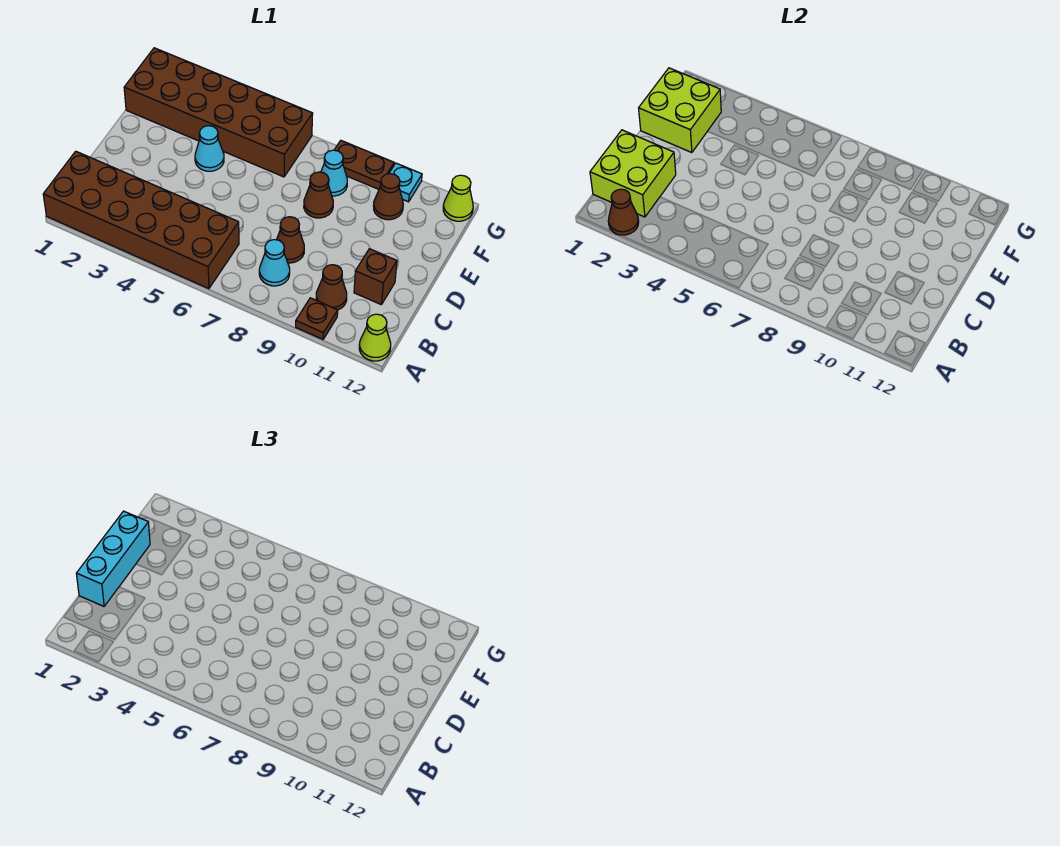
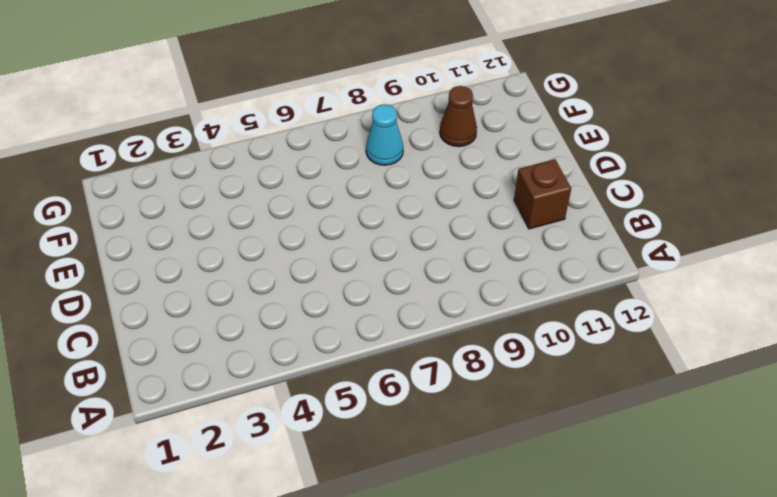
none -> brown brick A1:B6 level 1
none -> brown plate A10 level 1
none -> lime cone A12 level 1

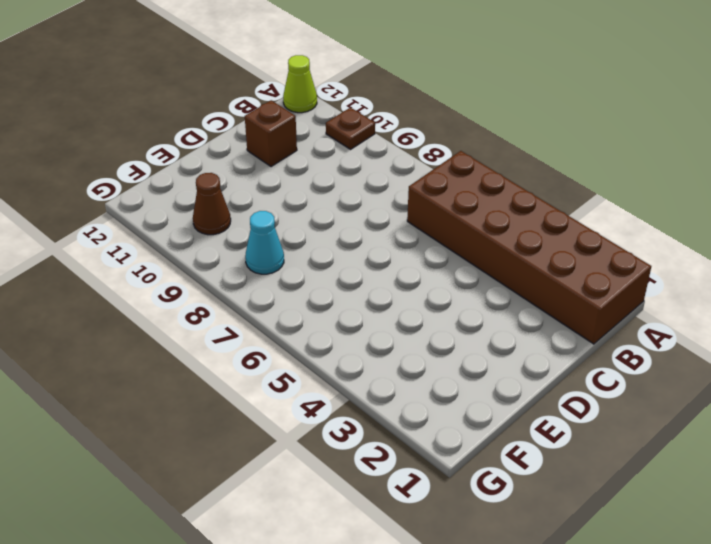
none -> cyan cone B8 level 1
none -> brown cone B10 level 1
none -> brown cone C8 level 1

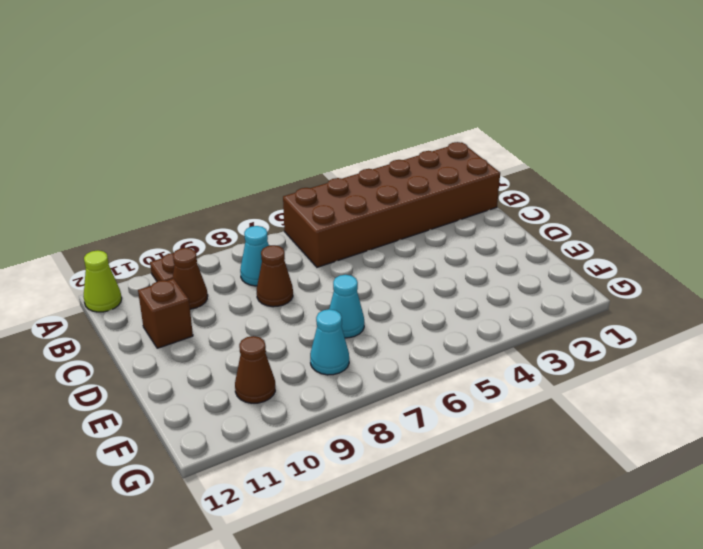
cyan cone E7 level 1 -> cyan cone E4 level 1
none -> brown cone E8 level 1
none -> brown brick F1:G6 level 1
none -> brown plate G8:G9 level 1

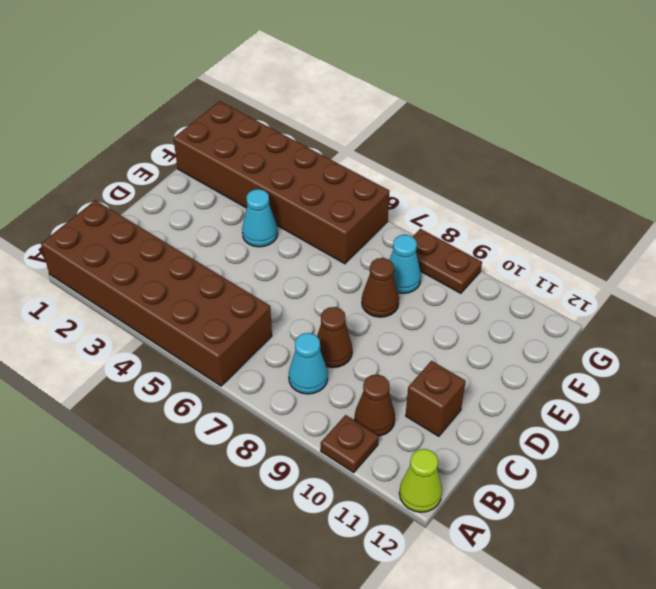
none -> brown cone F10 level 1
none -> cyan plate G10 level 1
none -> lime cone G12 level 1

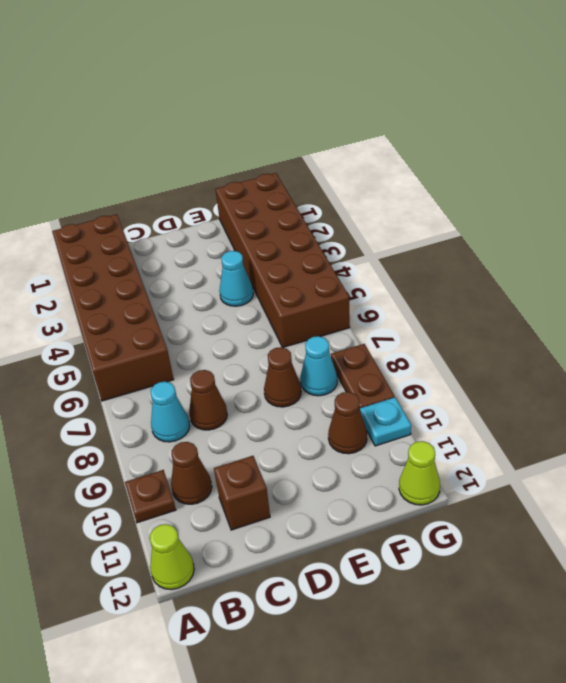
none -> brown cone A2 level 2
none -> lime brick B1:C2 level 2
none -> lime brick E1:F2 level 2

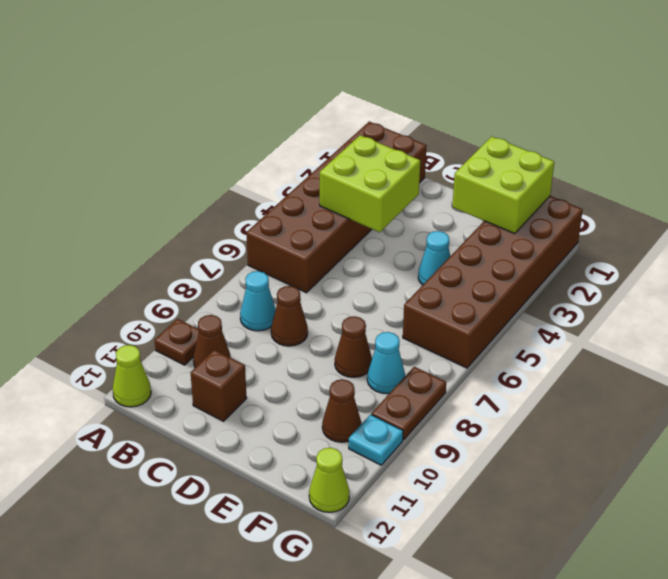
lime brick B3:C4 level 2 -> lime brick B1:C2 level 2
none -> brown cone A2 level 2
none -> cyan brick C1:E1 level 3

